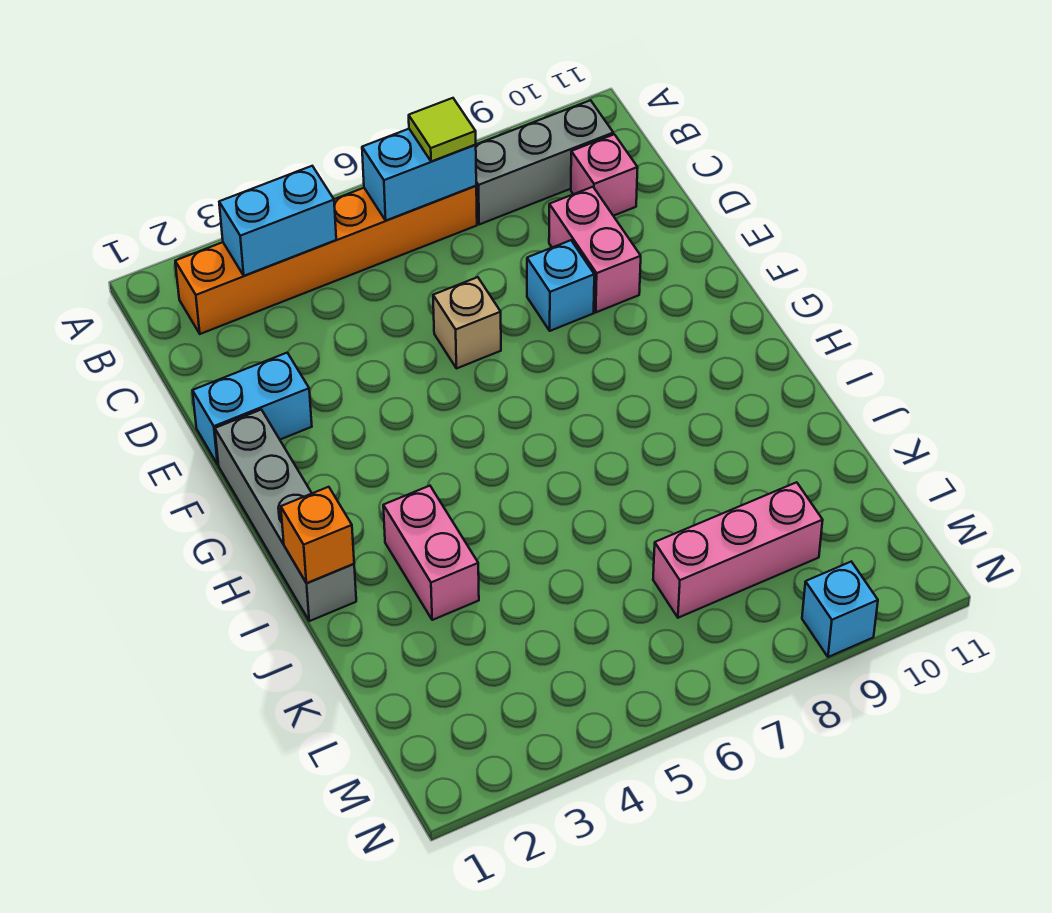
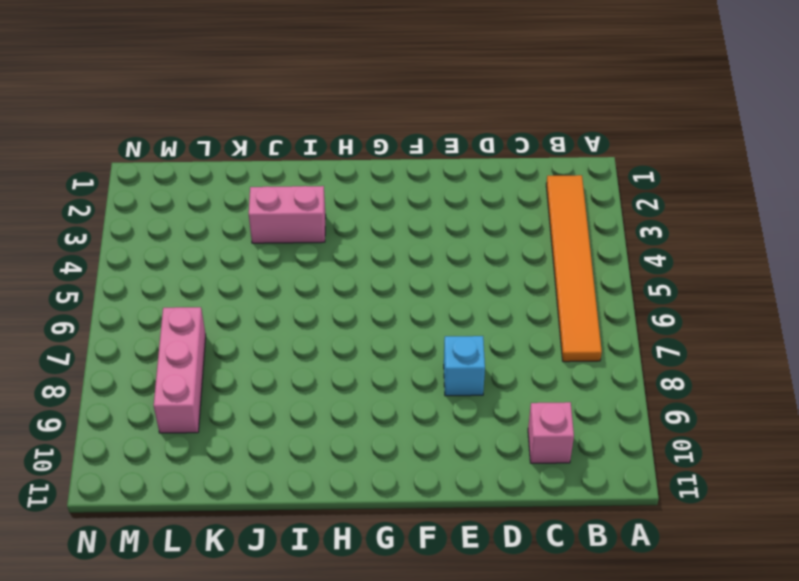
orange tile B2:B7 level 1 -> orange brick B2:B7 level 1
none -> grey brick B8:B10 level 1
none -> pink brick D9:E9 level 1
none -> cyan brick E1:E2 level 1

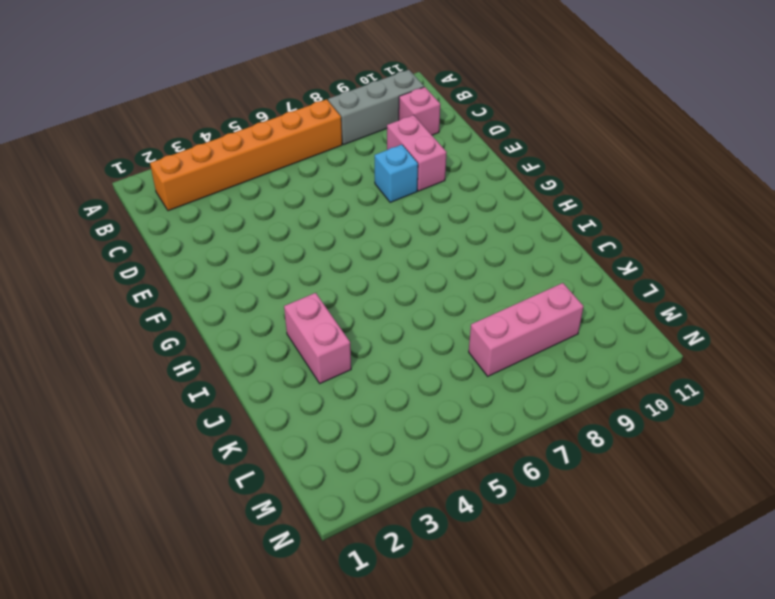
none -> cyan brick E1:E2 level 1
none -> tan brick E6 level 1
none -> grey brick F1:I1 level 1

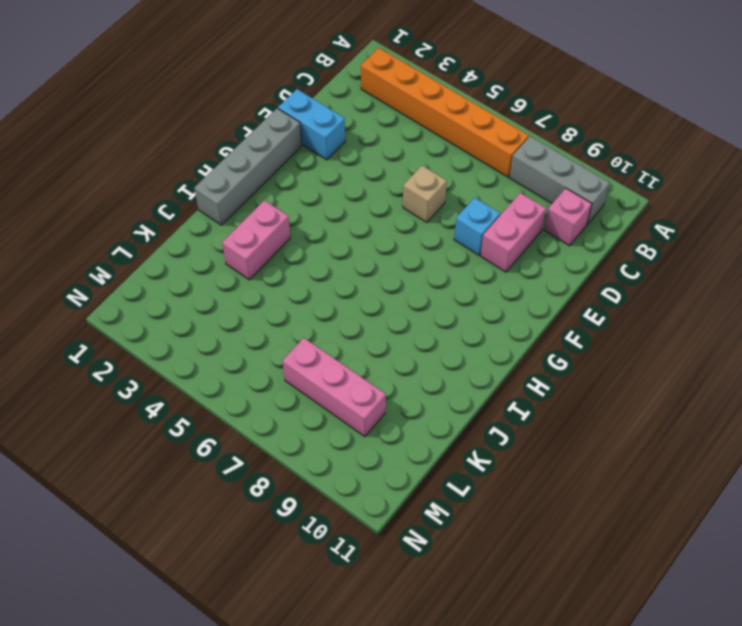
none -> cyan brick N9 level 1
none -> cyan brick B3:B4 level 2
none -> cyan brick B6:B7 level 2

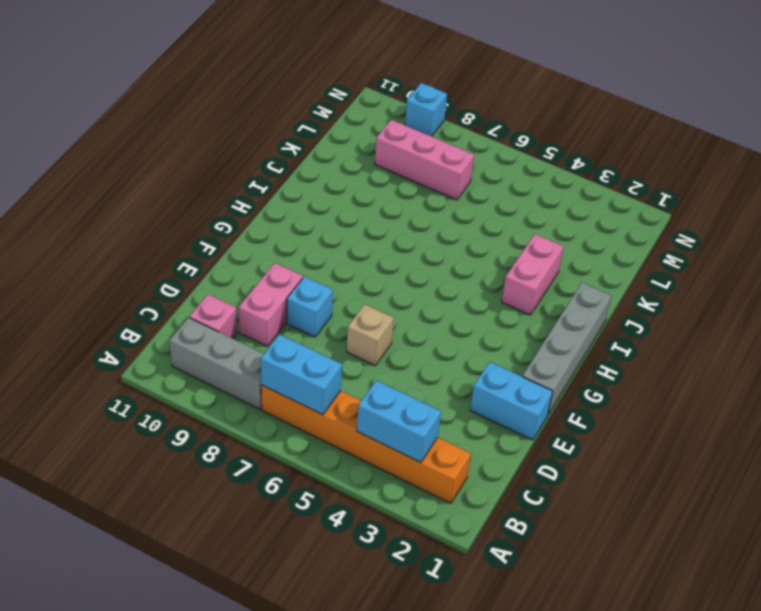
none -> orange brick I1 level 2
none -> lime tile B7 level 3

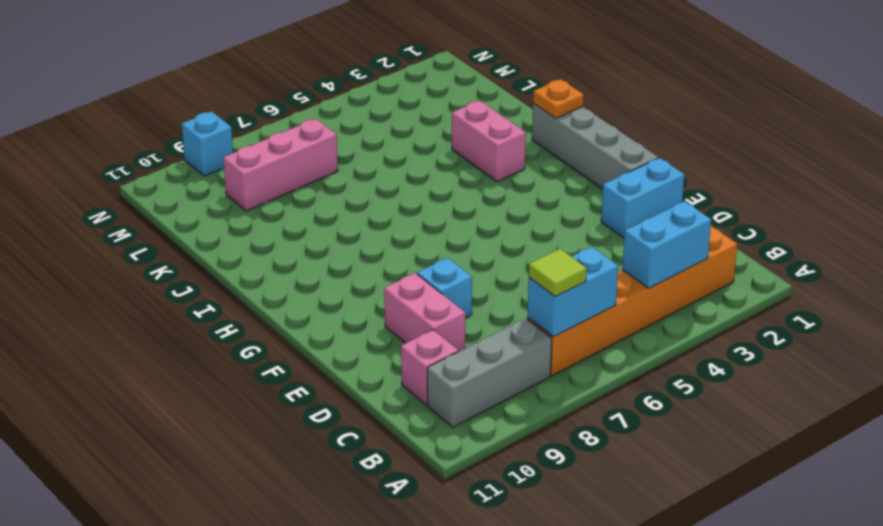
orange plate I1 level 2 -> orange brick I1 level 2
none -> tan brick E6 level 1

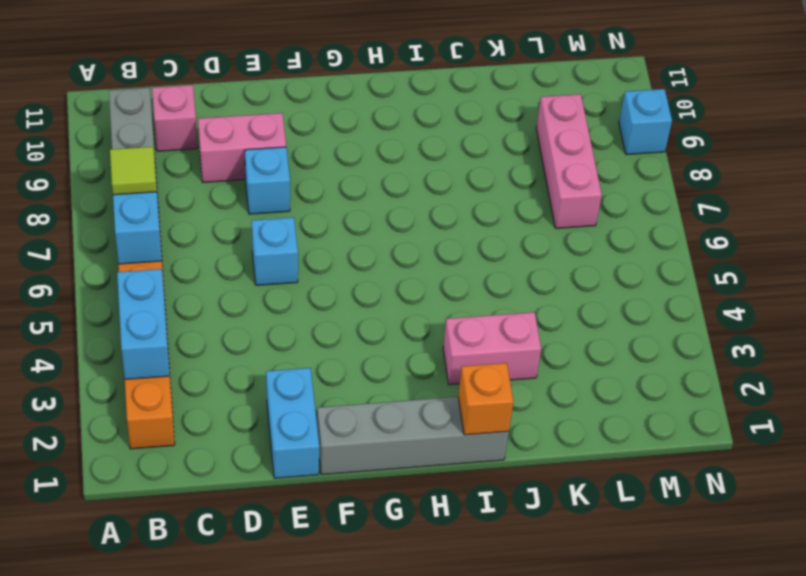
cyan brick E6 level 1 -> tan brick E6 level 1

